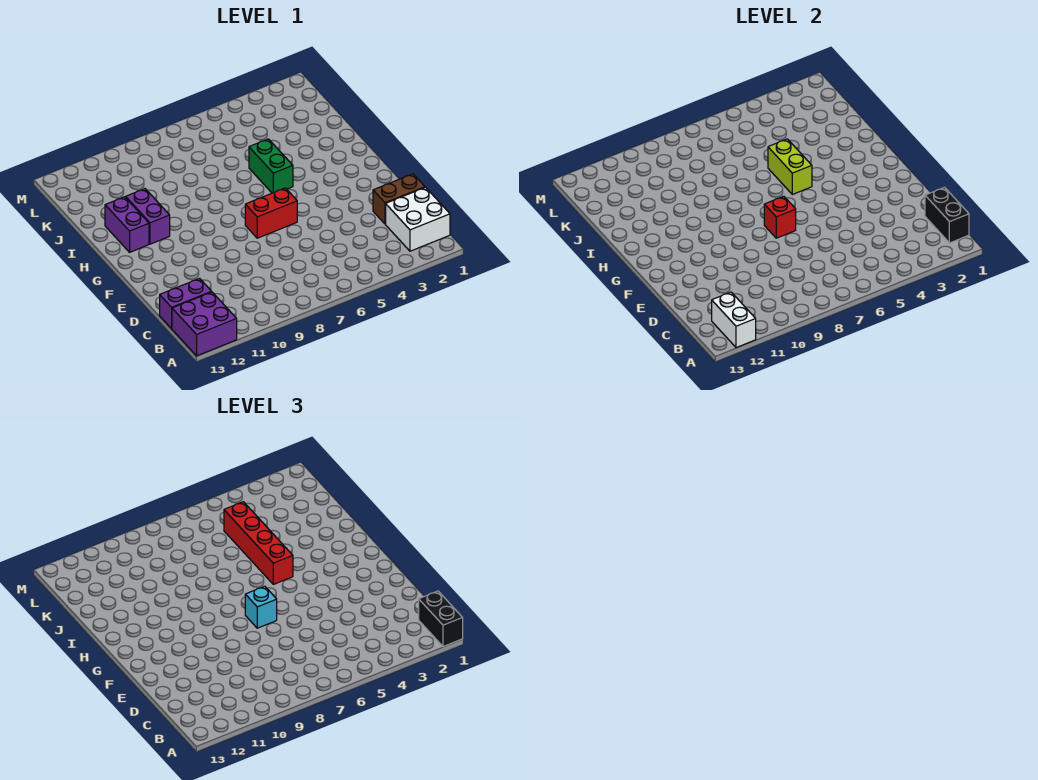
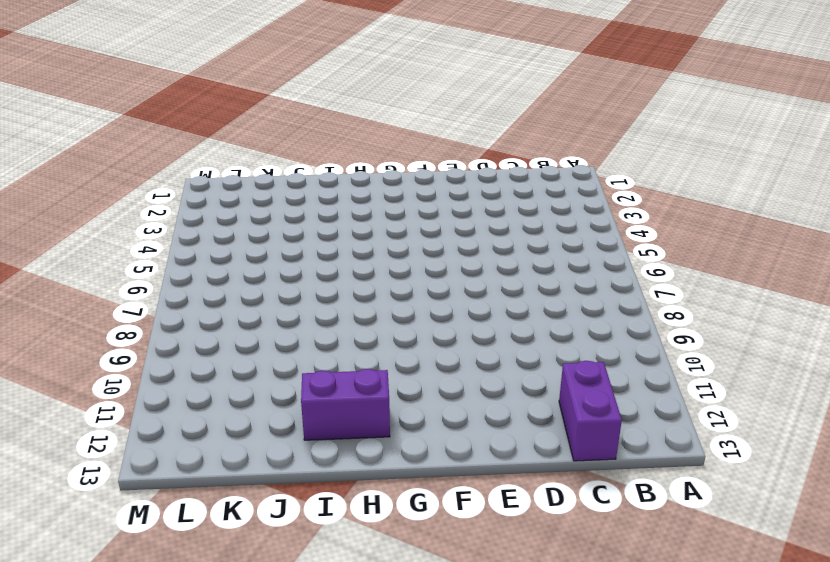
none -> purple brick A12:B13 level 1
none -> white brick B1:C2 level 1
none -> brown brick D1:D2 level 1

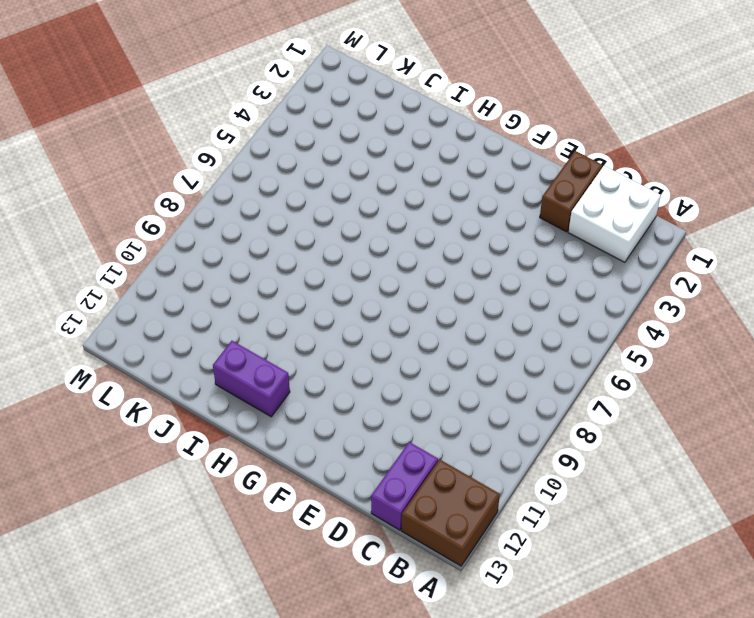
brown brick A12:B13 level 1 -> purple brick A12:B13 level 1
none -> red brick F6:F7 level 1
none -> green brick H5:I5 level 1
none -> purple brick H11:I11 level 1

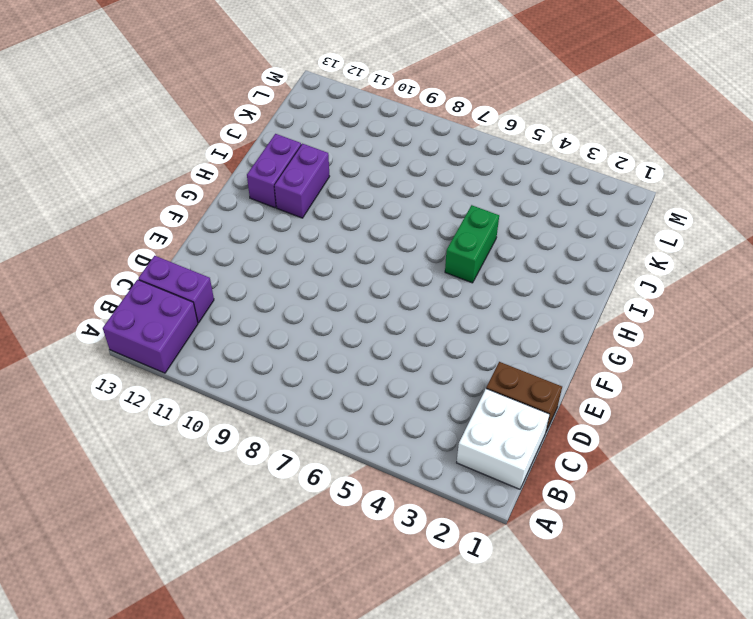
none -> red brick F6:F7 level 1
none -> white brick A12:B12 level 2
none -> black brick B1:C1 level 2

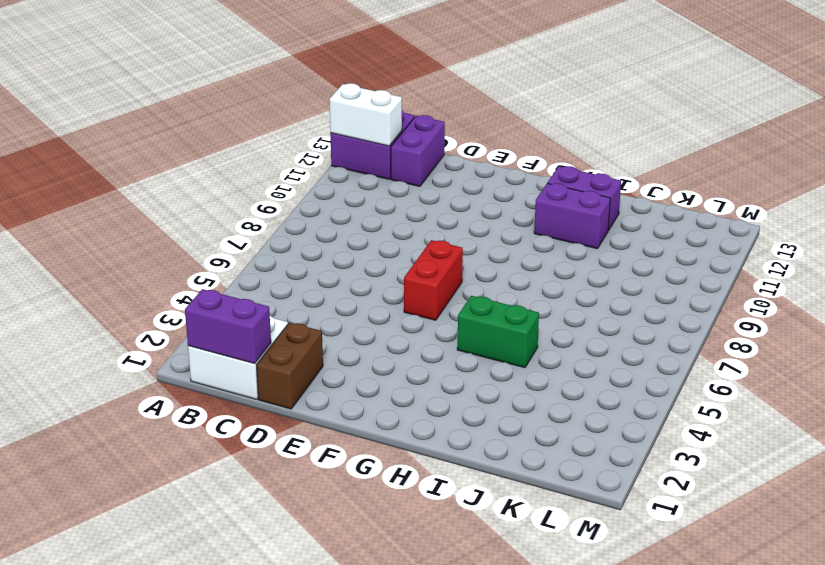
purple brick B1:C1 level 2 -> black brick B1:C1 level 2
none -> red brick F7 level 2
none -> lime brick H5:I5 level 2
none -> black brick A1:B1 level 3

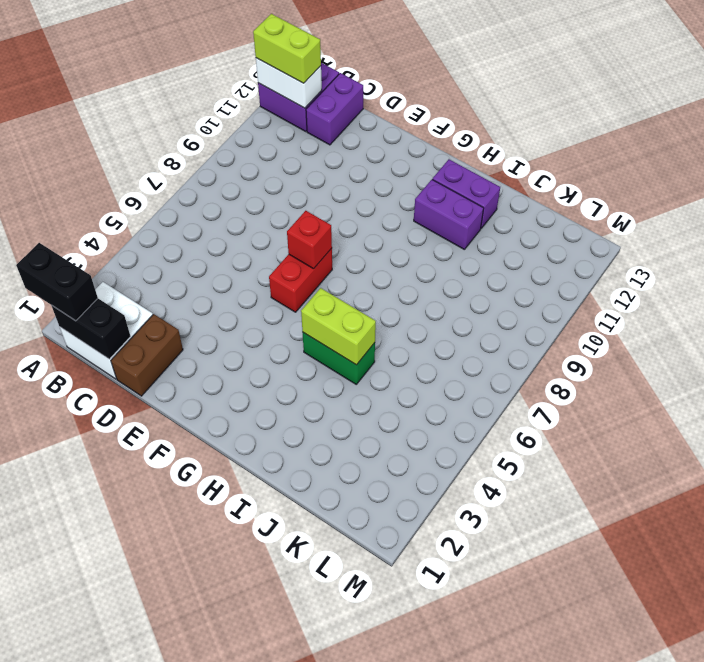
lime brick A12:B12 level 3 -> none
none -> cyan brick F7 level 3
none -> red brick H5:K5 level 3

